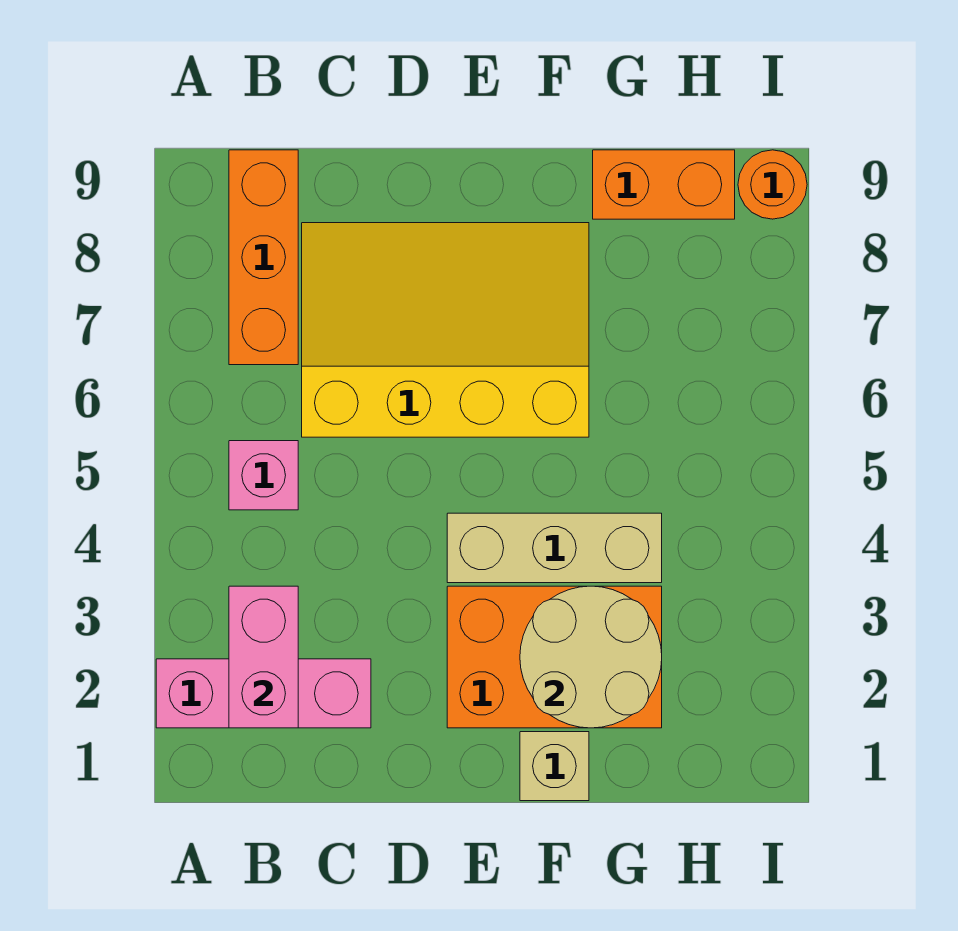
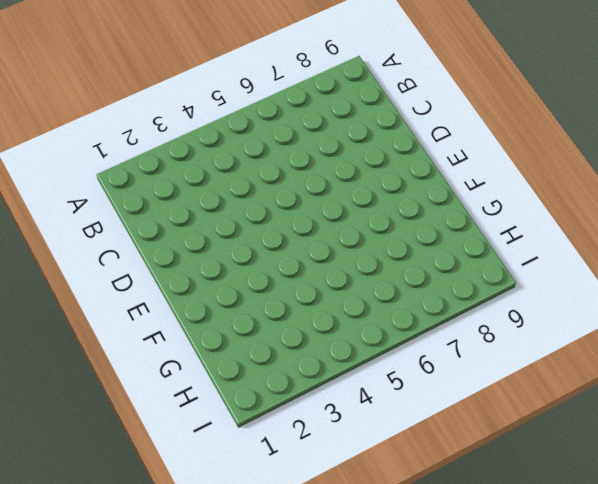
none -> pink brick A2:C2 level 1
none -> pink brick B5 level 1

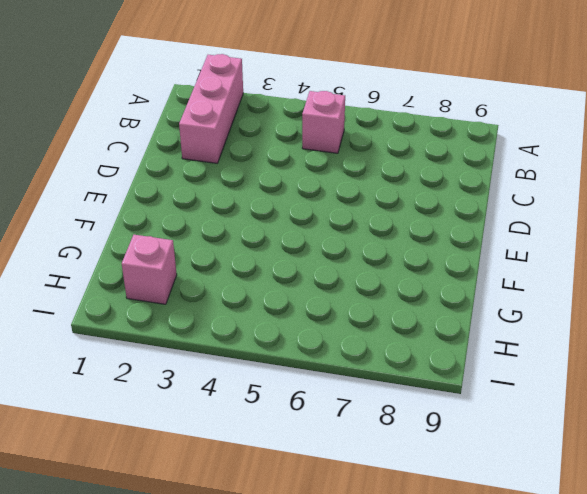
pink brick H2 level 1 -> none
none -> orange brick B7:B9 level 1
none -> yellow slope C6:F8 level 1 top 6

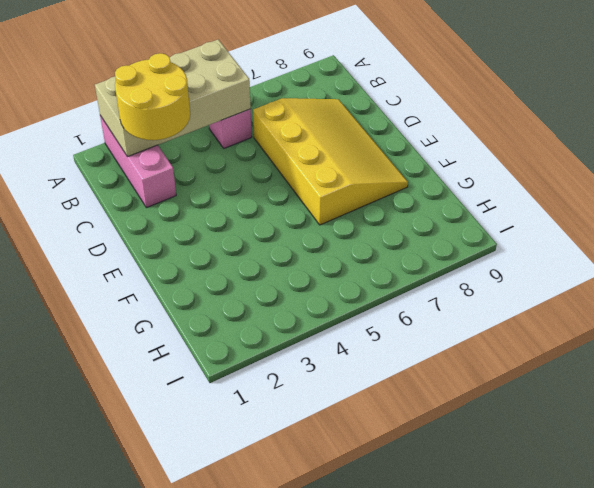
tan brick A2:B5 level 2 -> pink brick B2:B3 level 2
yellow round brick B2:C3 level 3 -> none
none -> orange brick B7:B9 level 1
none -> orange brick E2:G3 level 1

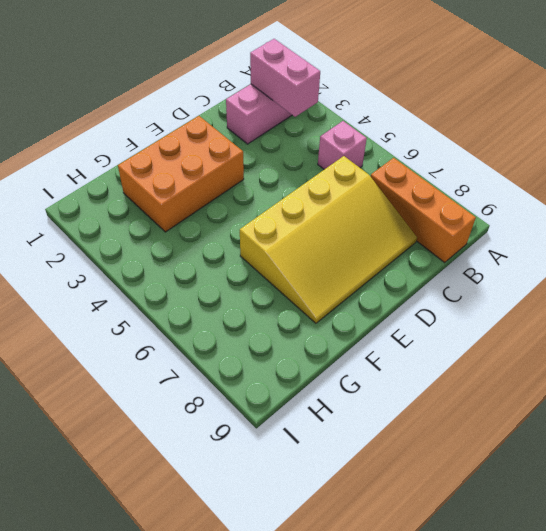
none -> tan brick E4:G4 level 1
none -> tan brick F1 level 1

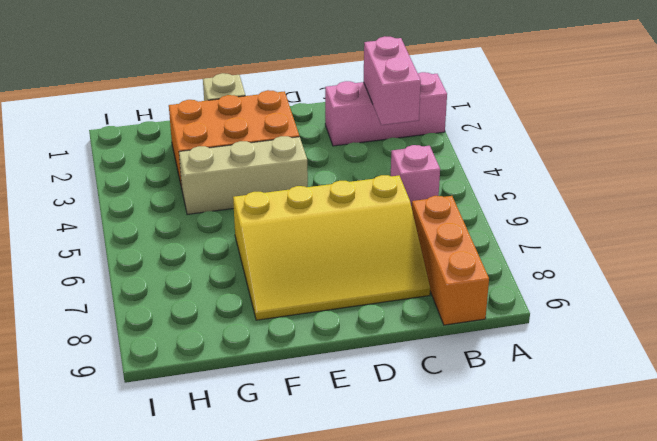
none -> orange brick G9:H9 level 1
none -> orange round brick I9 level 1

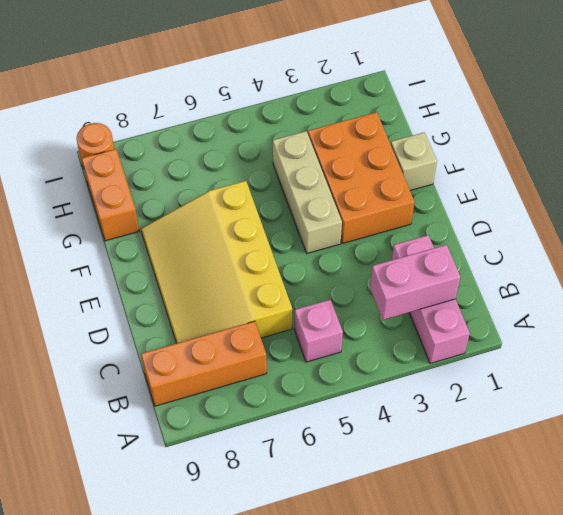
none -> tan round brick F2:G3 level 2

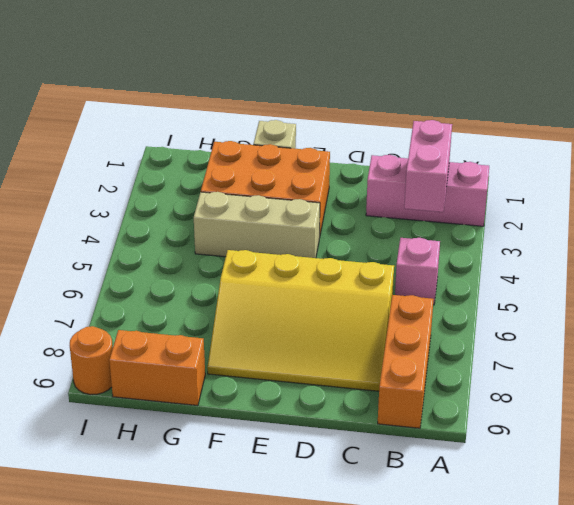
none -> tan round brick F2:G3 level 2

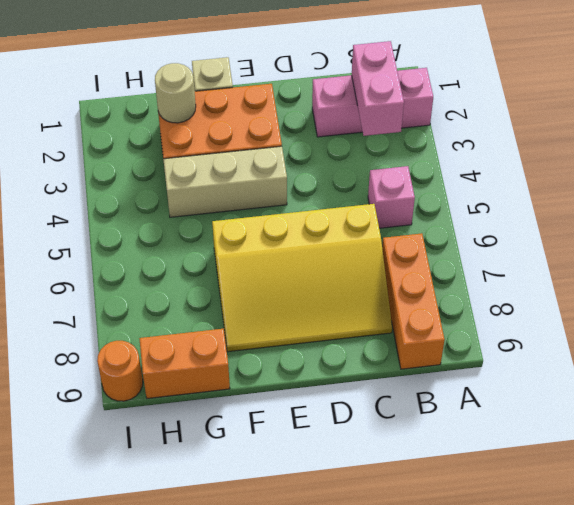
tan round brick G2 level 2 -> tan round brick F2:G3 level 2

